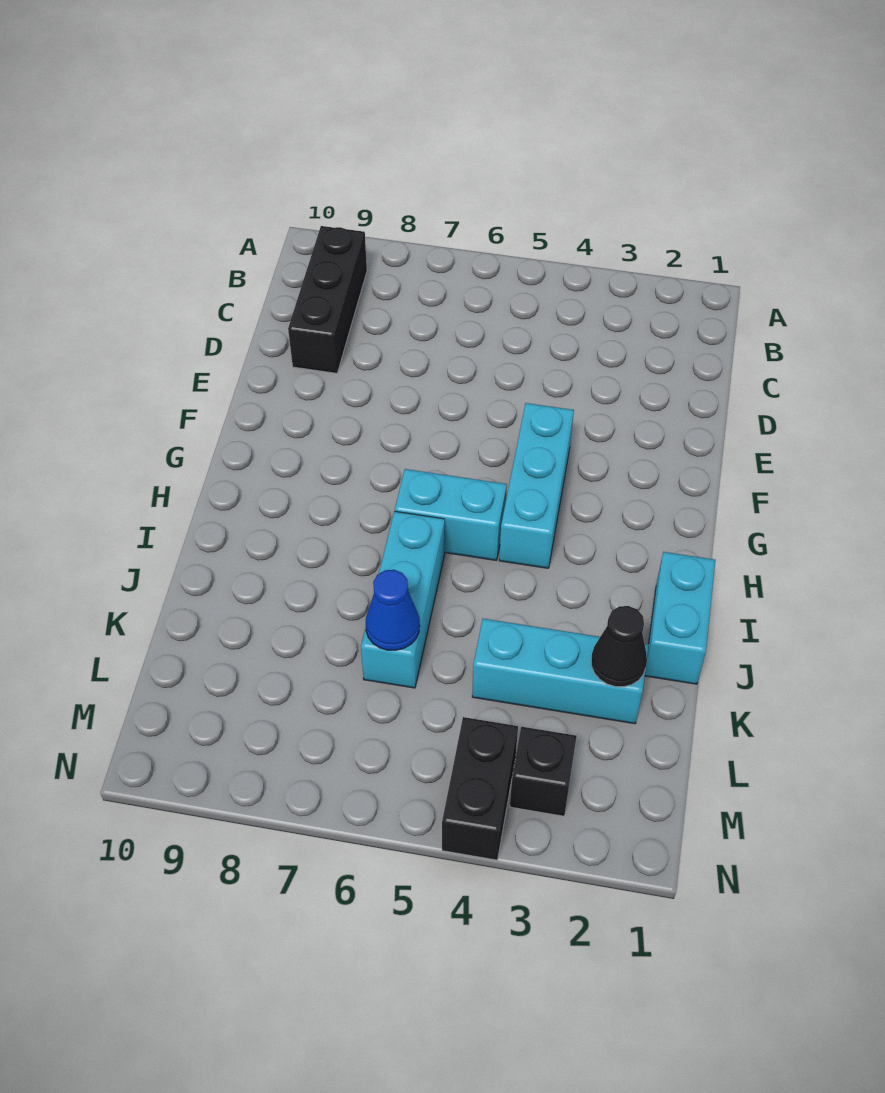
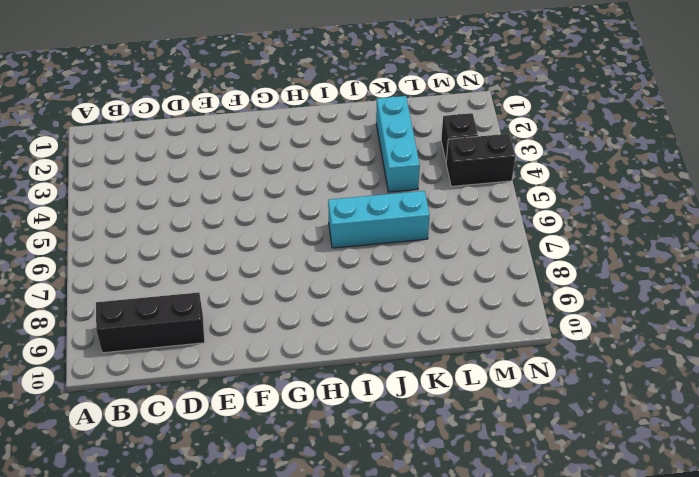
none -> cyan brick F4:H4 level 1
none -> cyan brick H5:H6 level 1

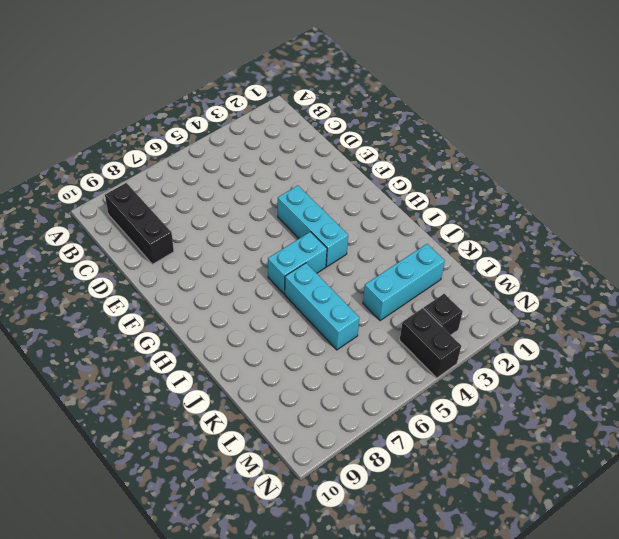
none -> cyan brick I1:J1 level 1
none -> black cone K2 level 2

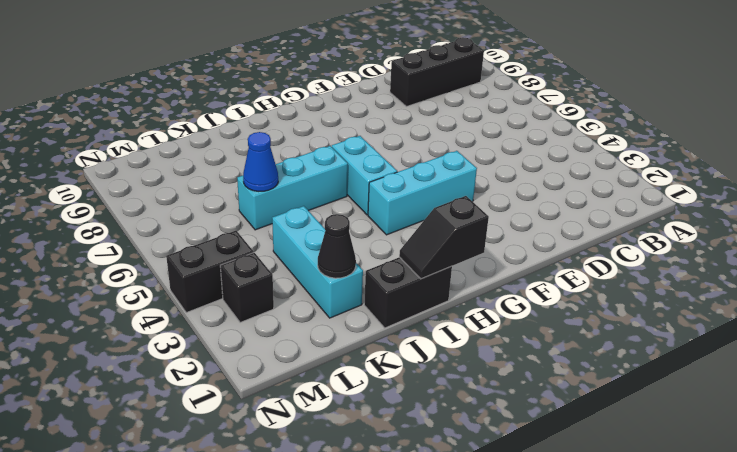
black slope H1:I1 level 2 top H -> none
black brick I1:J1 level 1 -> cyan brick I1:J1 level 1

